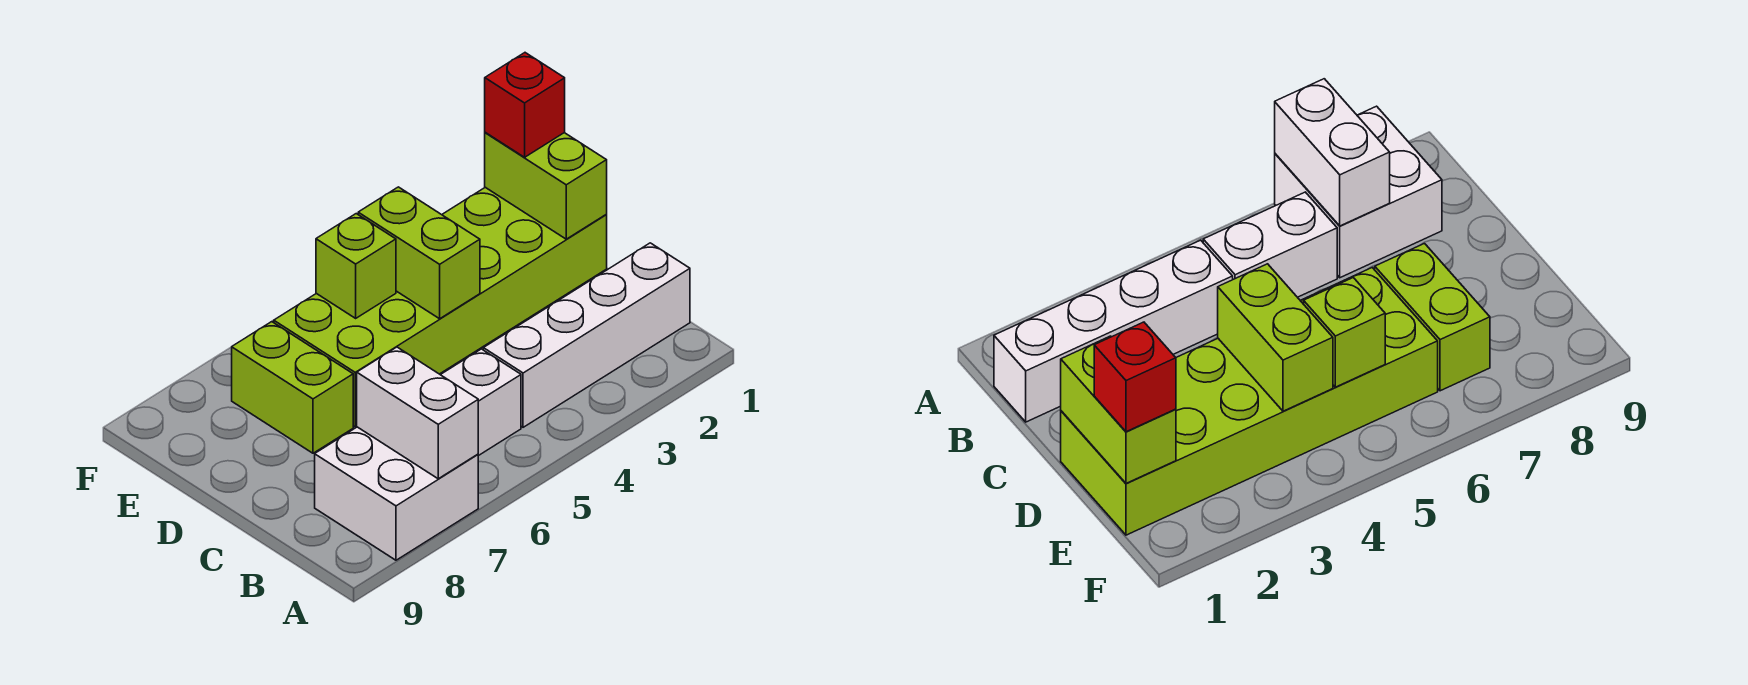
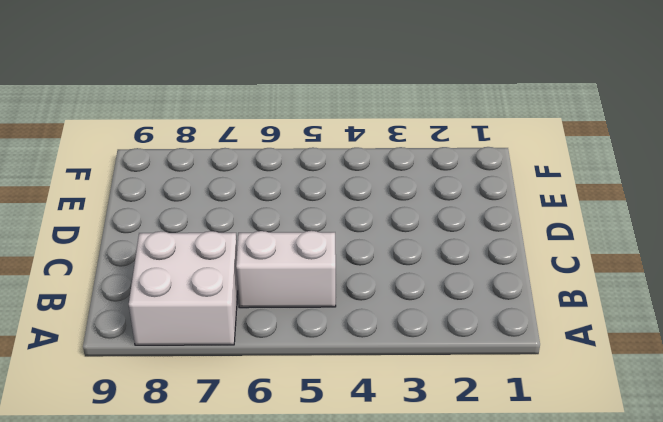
none -> white brick B1:B4 level 1
none -> lime brick D1:E6 level 1

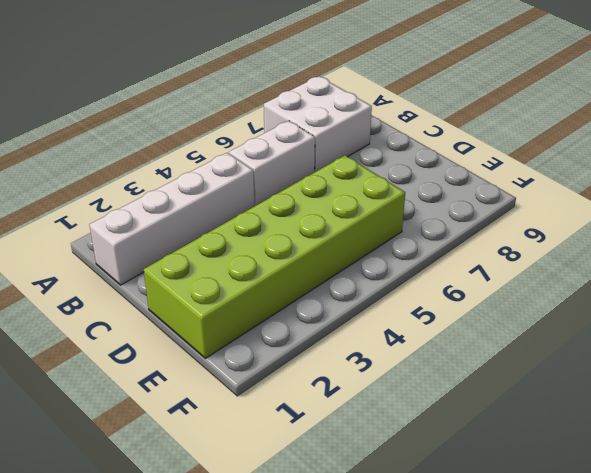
none -> lime brick D7:E7 level 1
none -> white brick A7:B7 level 2

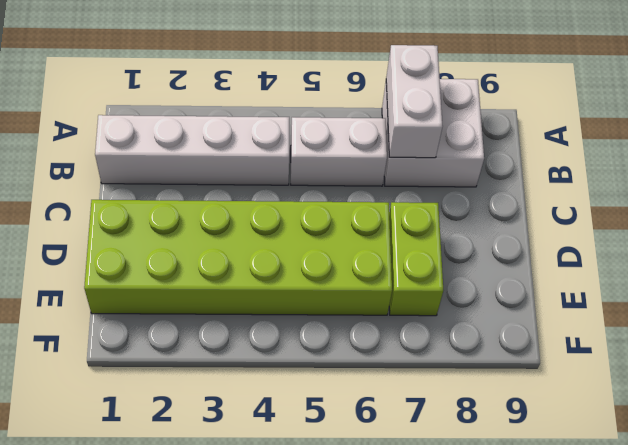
none -> lime brick D1:E1 level 2
none -> lime brick D4:E4 level 2

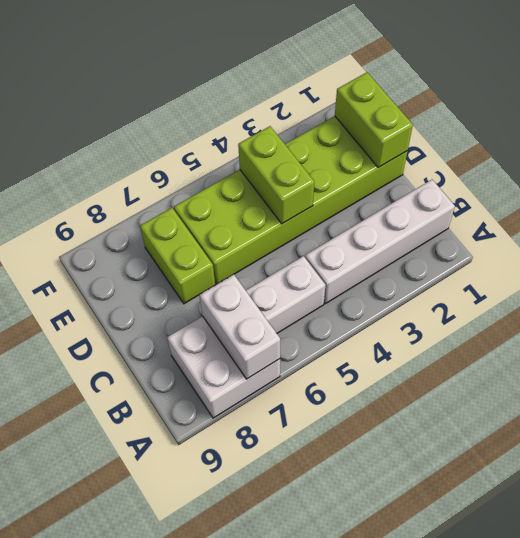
none -> lime brick E5 level 2
none -> red brick E1 level 3

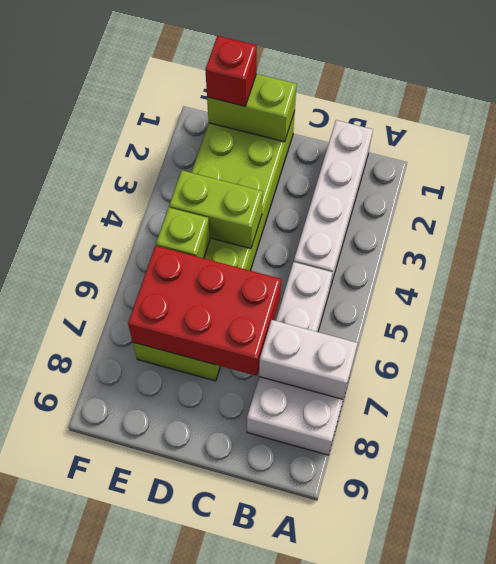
red brick C6:E7 level 2 -> none

